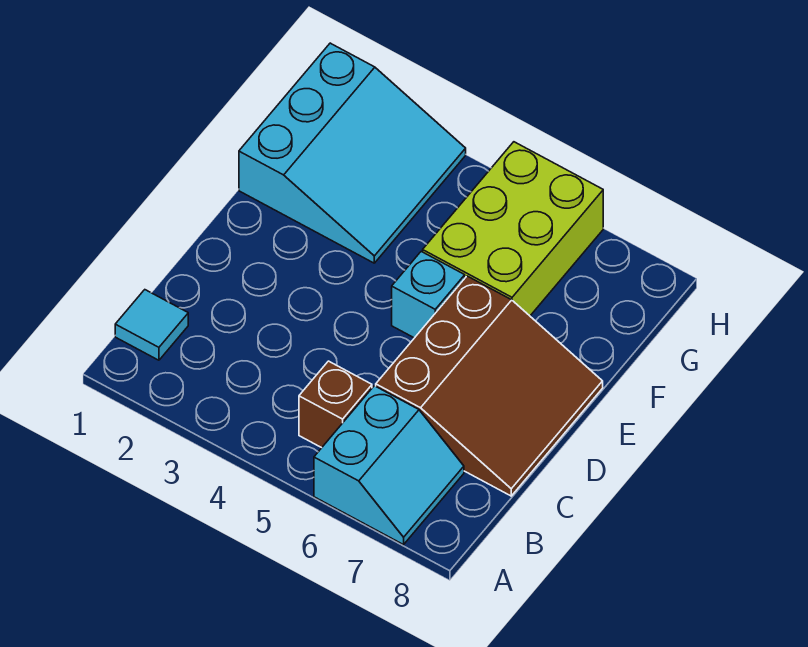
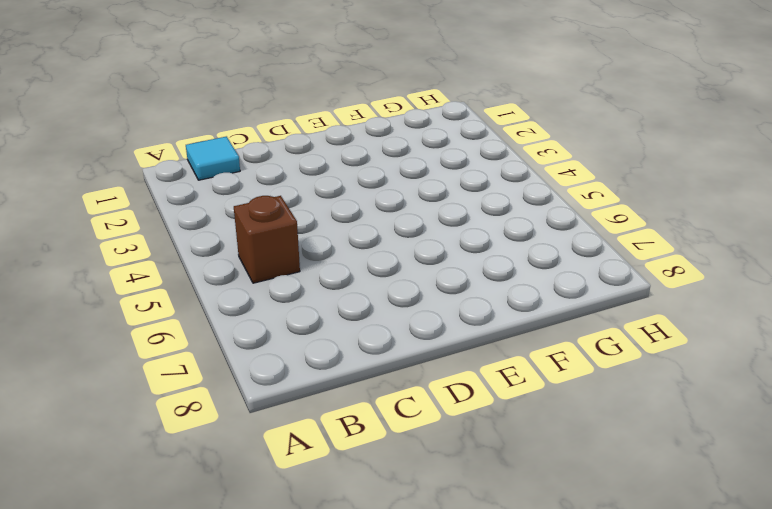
none -> cyan slope A6:B7 level 1 top 6
none -> brown slope C6:E8 level 1 top 6

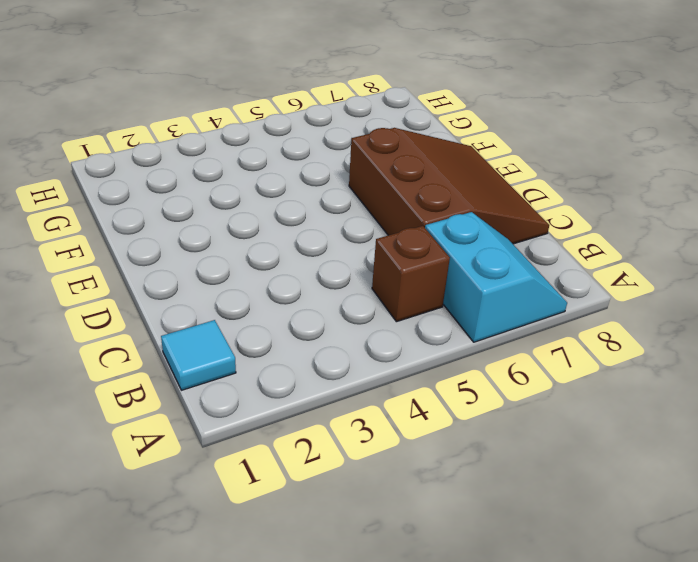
none -> cyan brick E5 level 1
none -> cyan slope F1:H3 level 1 top 1

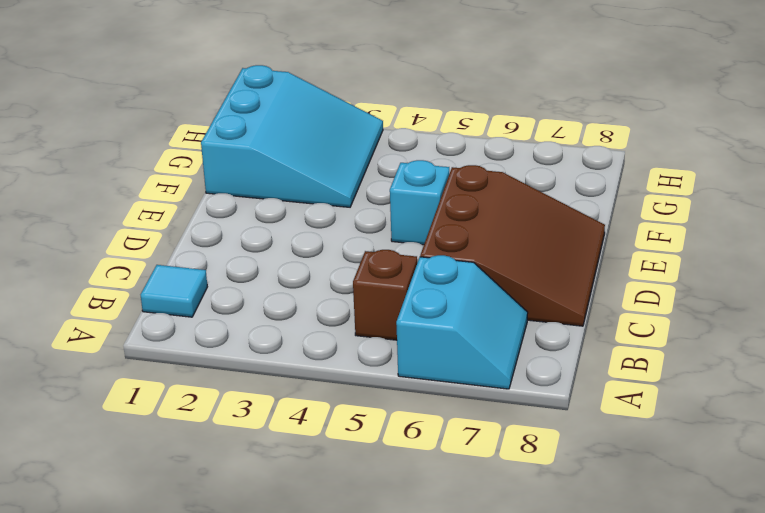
none -> lime brick F5:H6 level 1

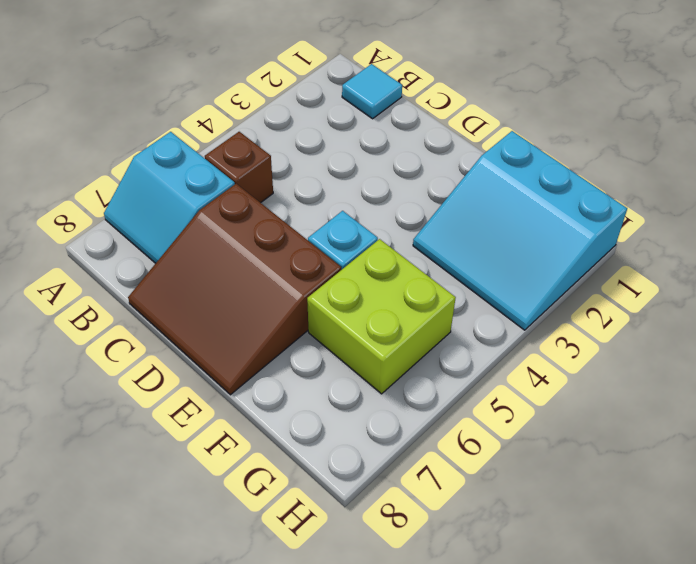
lime brick F5:G6 level 1 -> lime brick F5:H6 level 1

